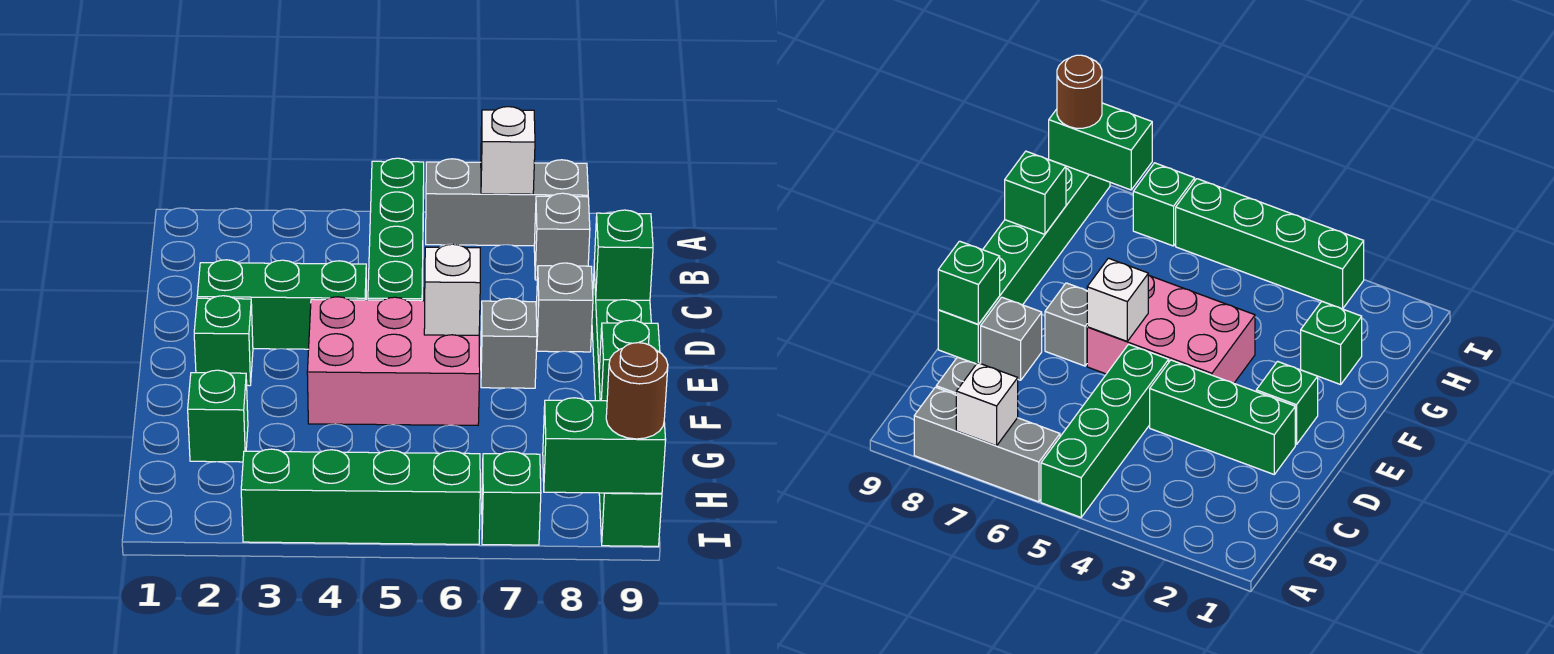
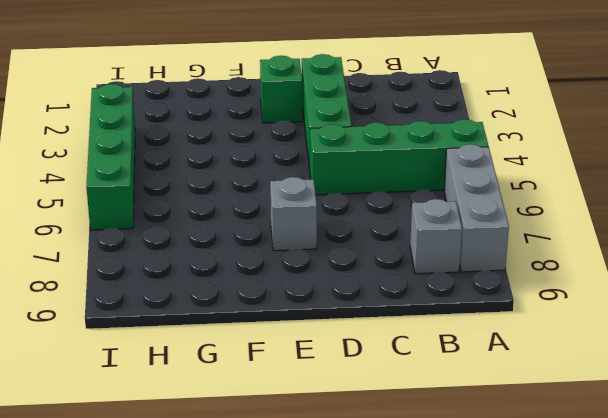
none -> grey brick D8 level 1
none -> green brick D9:I9 level 1
none -> pink brick E4:F6 level 1

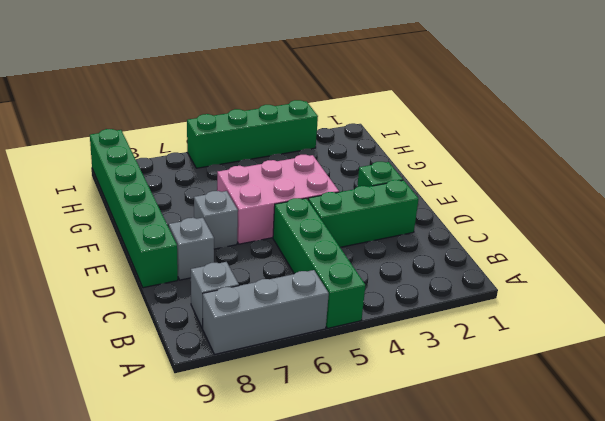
none -> green brick G2 level 1
none -> green brick I7 level 1
none -> white brick A7 level 2

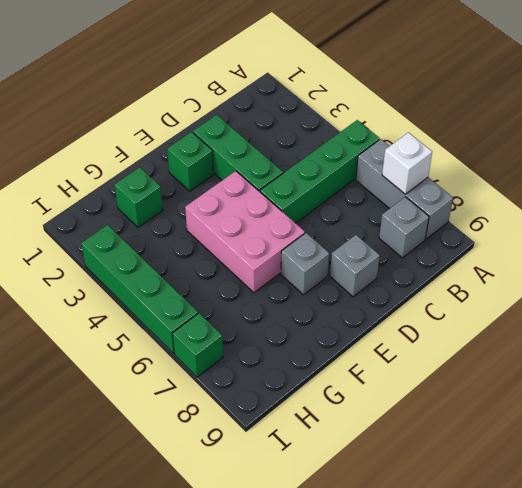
none -> green brick D9:I9 level 1
none -> green brick D9 level 2
none -> white brick E6 level 2

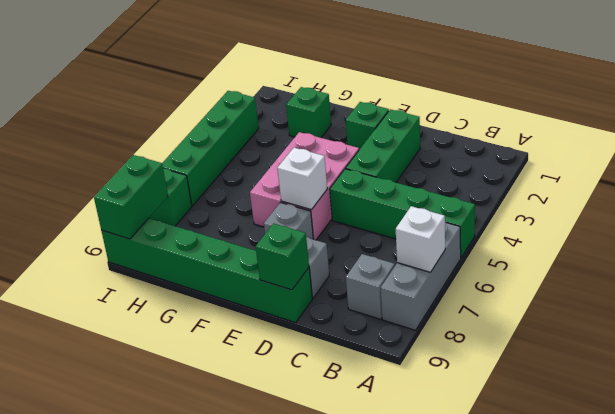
none -> green brick G9 level 2
none -> brown round brick I9 level 3

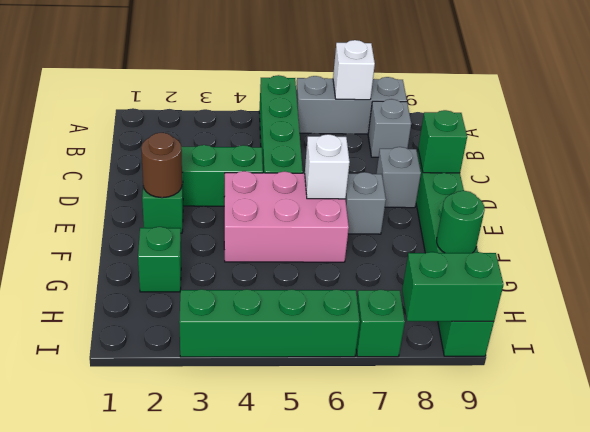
brown round brick E2 level 2 -> brown round brick I9 level 3
green round brick G9 level 2 -> green brick G9 level 2

